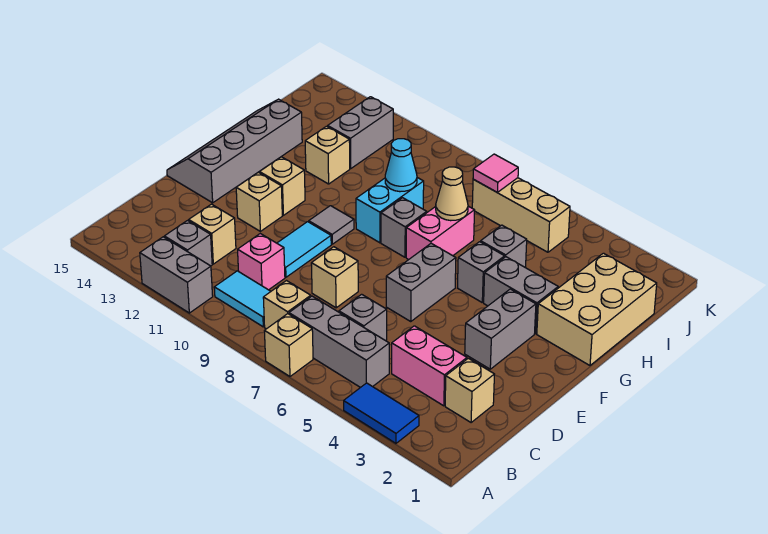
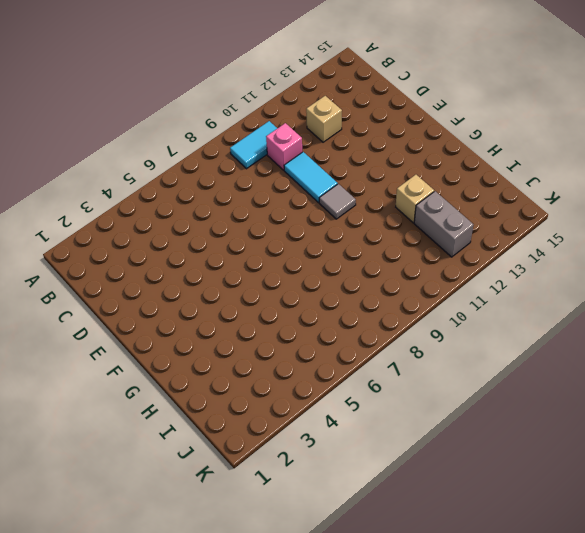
none -> blue tile A3:A4 level 1
none -> tan brick A7 level 1
none -> grey brick A11:A12 level 1
none -> grey brick B5:B7 level 1

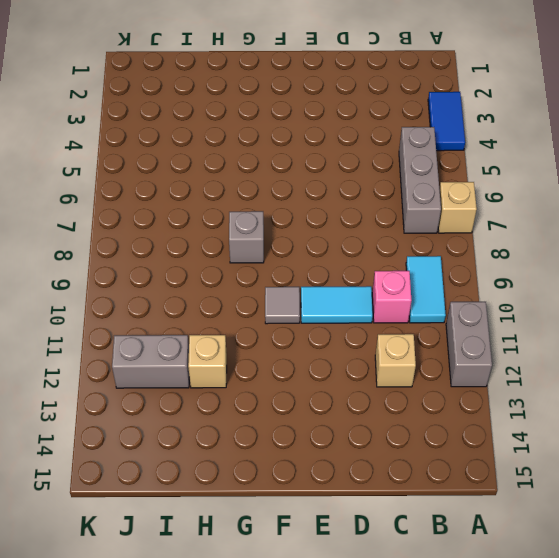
none -> tan brick B8 level 1
none -> grey brick B12 level 1
none -> tan brick C2 level 1
none -> pink brick C3:C4 level 1

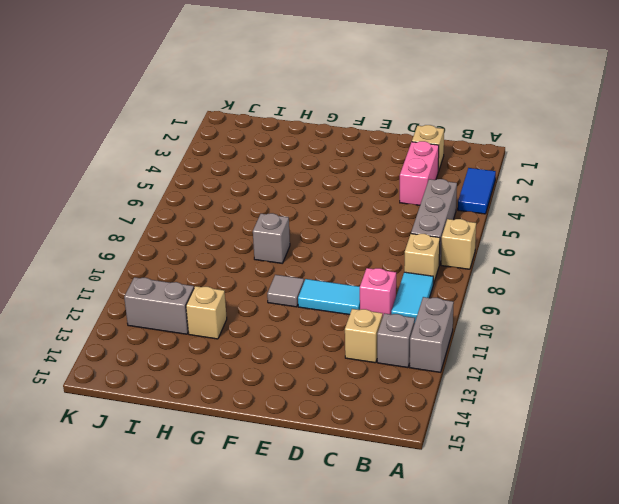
none -> grey brick C6 level 1
none -> tan brick D8 level 1
none -> grey brick E3:F3 level 1
none -> grey brick E6:F6 level 1

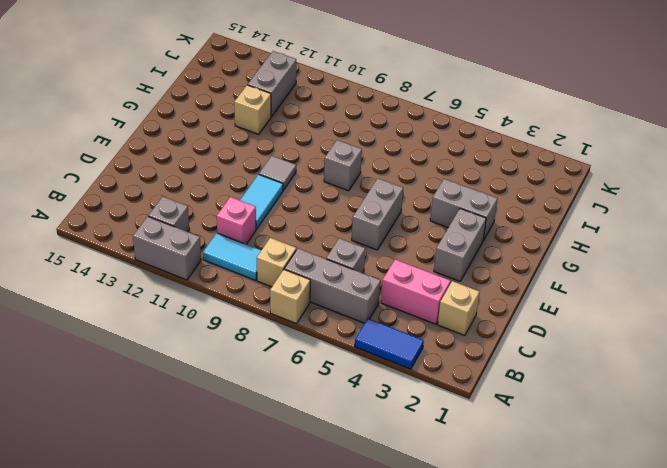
none -> tan brick C12 level 1
none -> tan brick D8 level 1
none -> tan brick E12 level 1
none -> grey slope E14:H15 level 1 top 14

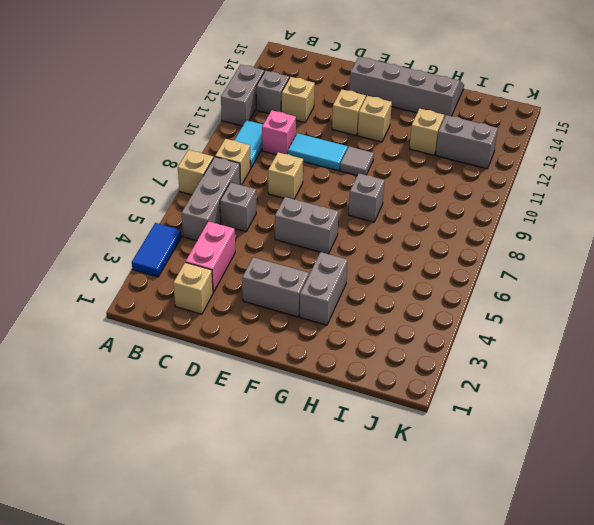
none -> tan brick G1:I2 level 1
none -> grey brick G5 level 1
none -> pink brick G7:H7 level 1
none -> cyan brick G9:H9 level 1

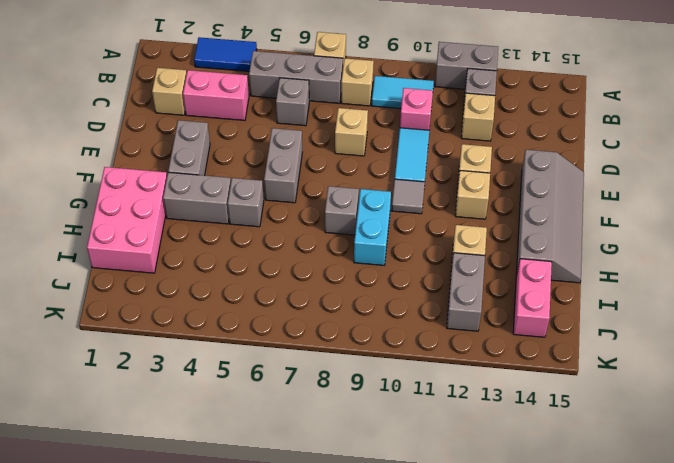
pink brick G1:I2 level 1 -> tan brick G1:I2 level 1
pink brick I14:J14 level 1 -> pink brick G7:H7 level 1
none -> grey brick H5 level 1
none -> tan brick J5:J7 level 1
none -> tan cone H7 level 2
none -> cyan cone H9 level 2

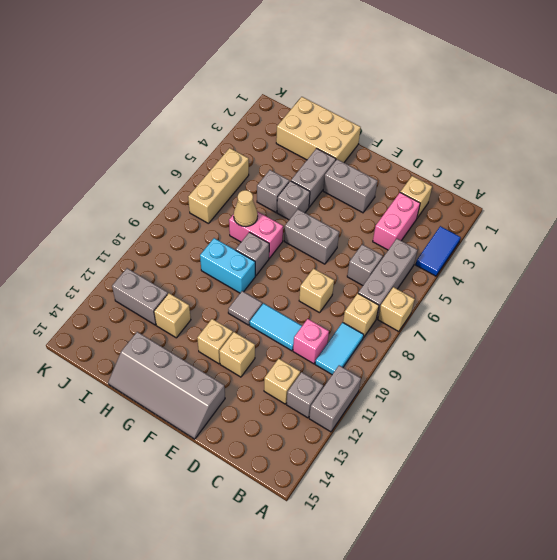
none -> cyan cone H9 level 2
none -> pink tile J7 level 2

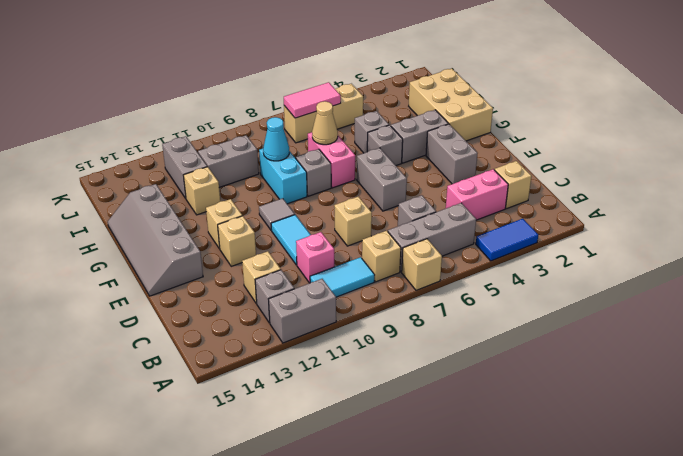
grey brick I10:I11 level 1 -> none
pink tile J6:J7 level 2 -> pink tile J7 level 2

